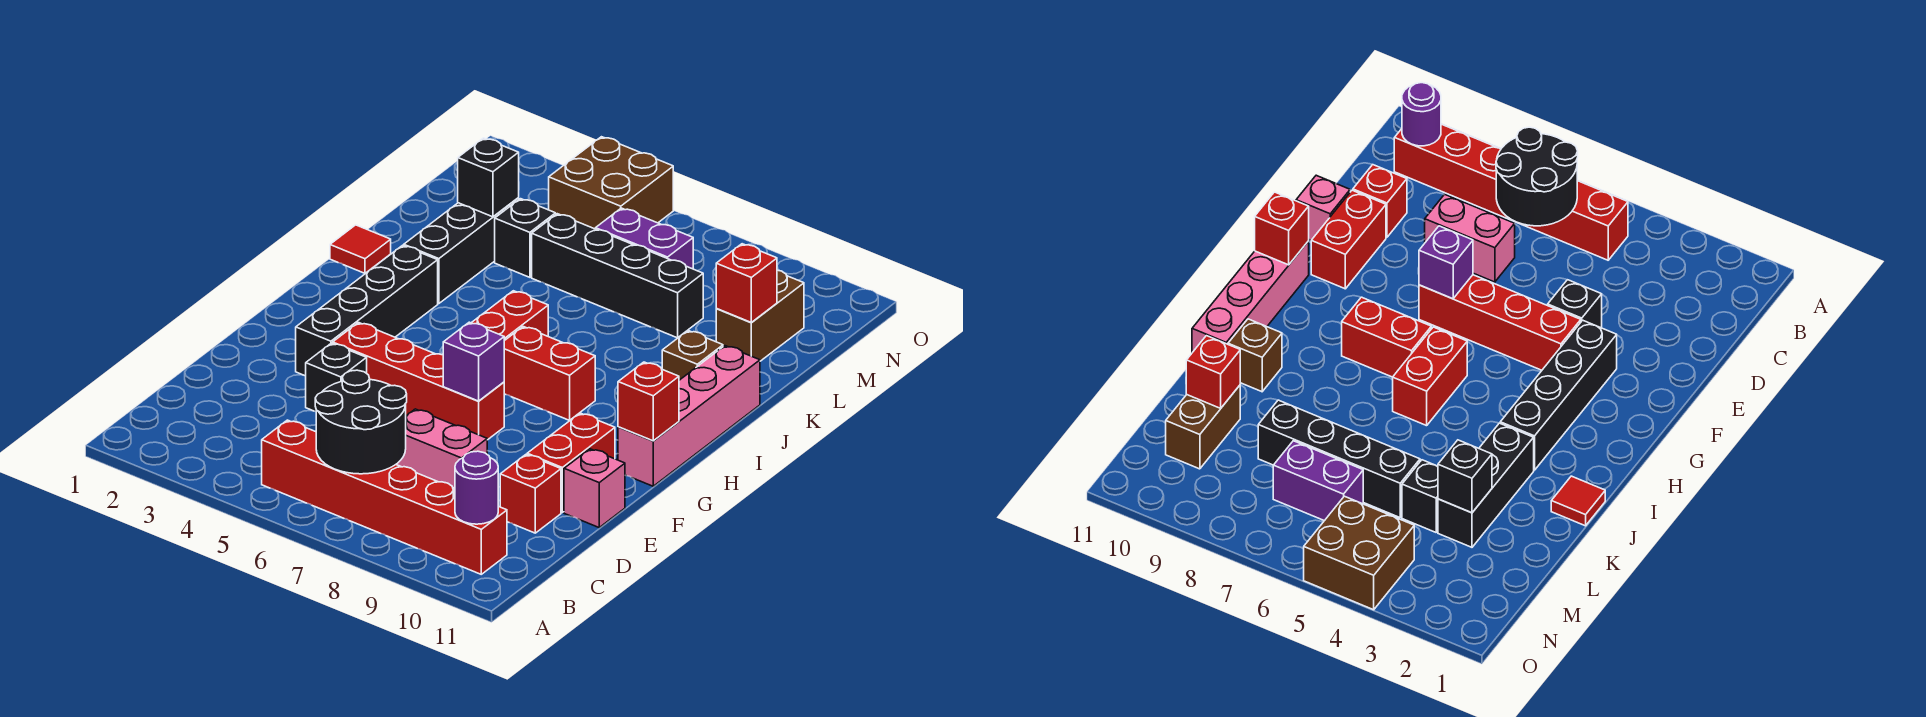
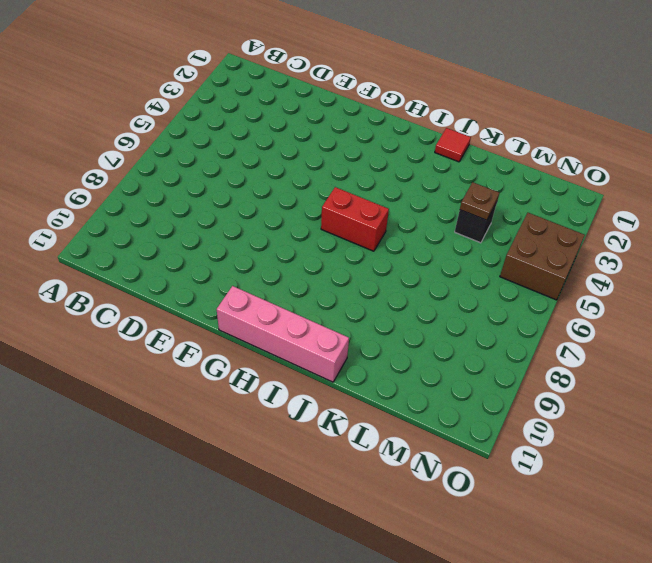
brown plate L4 level 2 -> none
none -> red brick B5:B10 level 1
none -> pink brick D7:D8 level 1
none -> red brick D10 level 1

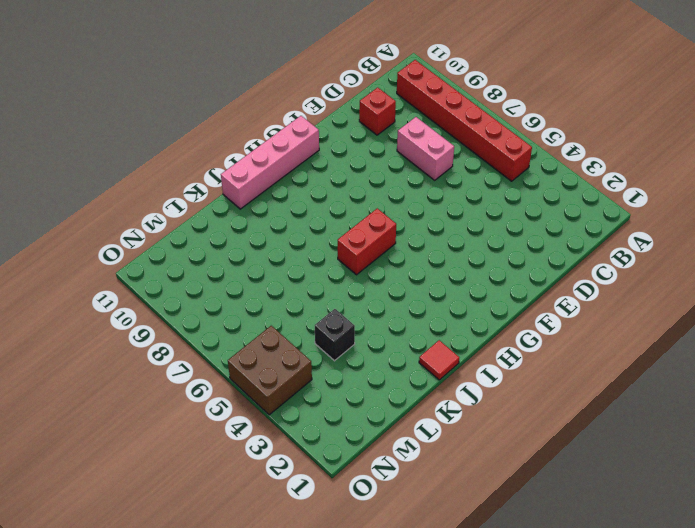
none -> black brick E4 level 1
none -> red brick E10:F10 level 1
none -> pink brick E11 level 1

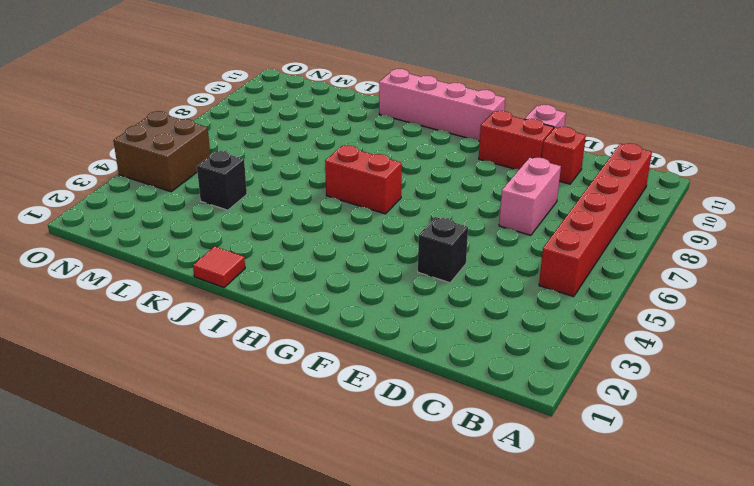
none -> black brick F3:I3 level 1
none -> red brick F4:F7 level 1
none -> red brick H7:H8 level 1

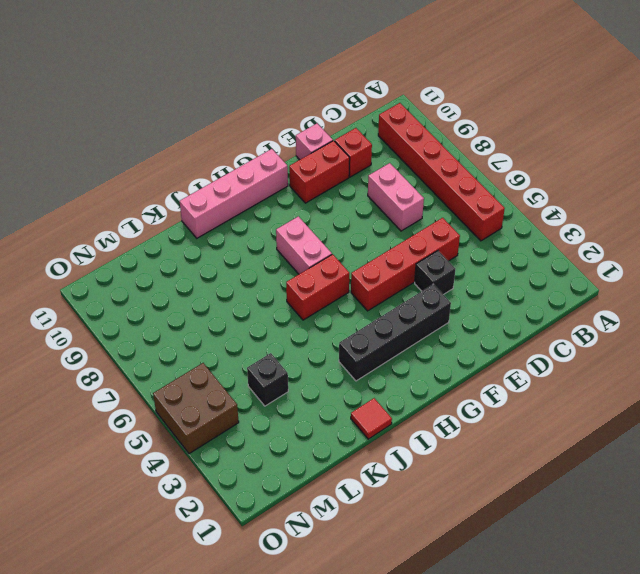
red brick D5:G5 level 1 -> red brick F4:F7 level 1
pink brick H7:H8 level 1 -> red brick H7:H8 level 1
none -> black brick J3:L3 level 1
none -> brown brick J10 level 1
none -> black brick L5:L8 level 1

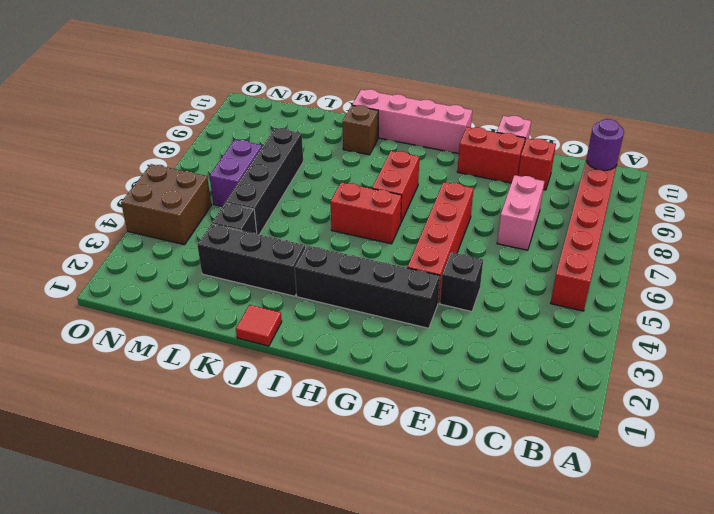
none -> brown brick L10:M10 level 1
none -> black round brick B6:C7 level 2
none -> purple brick F7 level 2

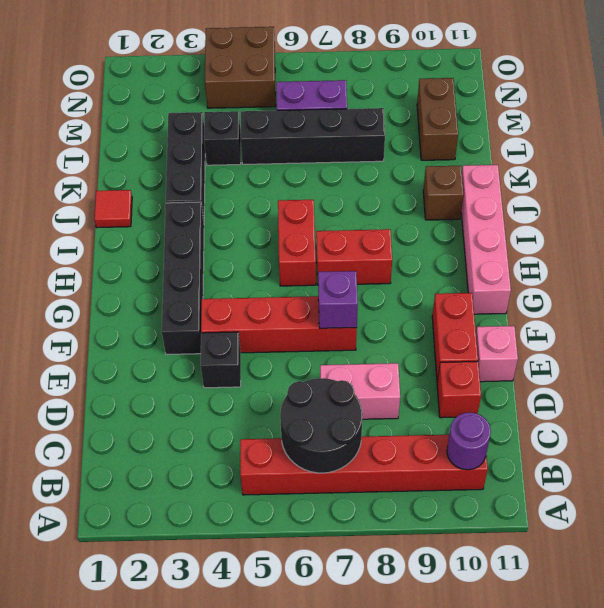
none -> red brick G11 level 2
none -> black brick L3 level 2
none -> red brick L10 level 2

